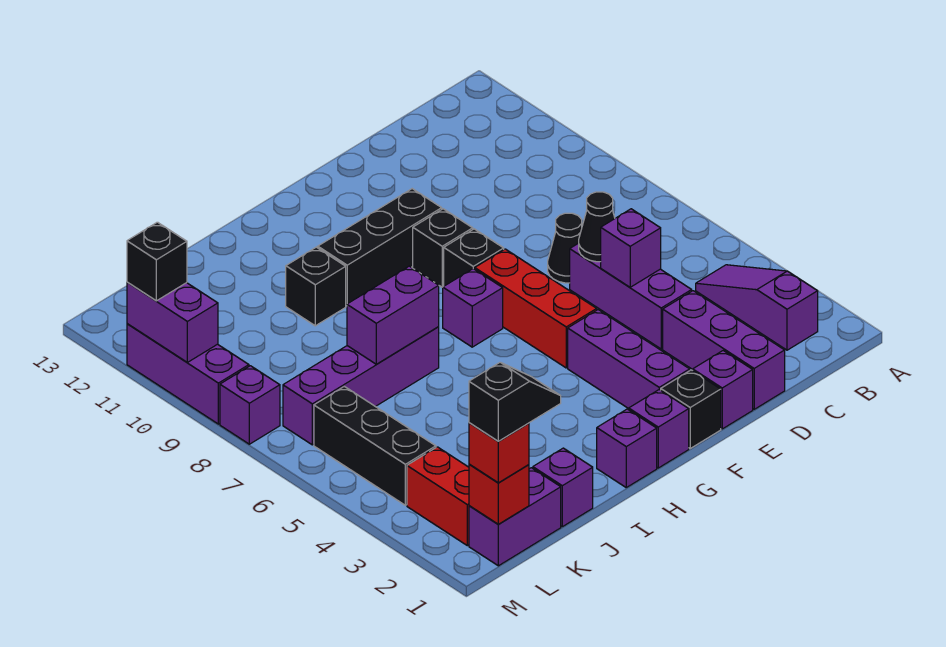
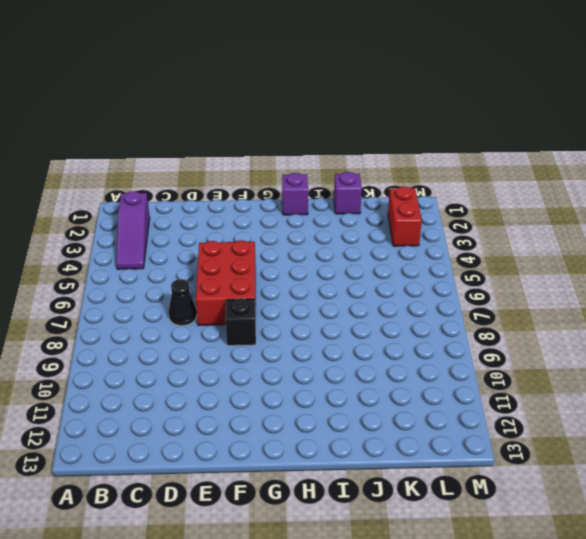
red brick E5:F7 level 1 -> red brick F5:F7 level 1
none -> purple brick D1:D3 level 1
none -> purple brick D4:D6 level 1
none -> purple brick E1 level 1
none -> black brick F1 level 1

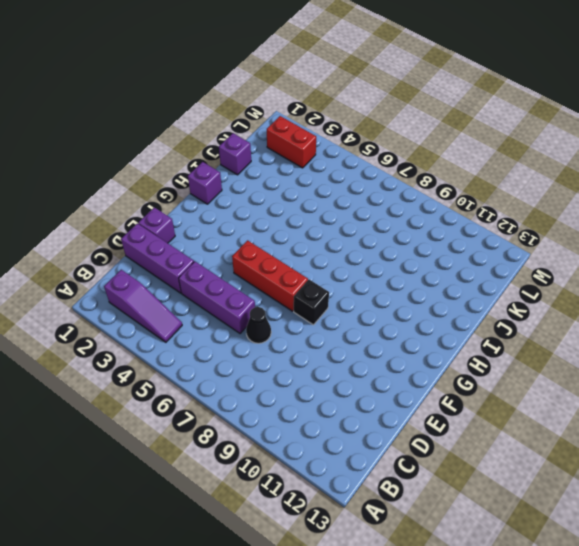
none -> black brick F1 level 1
none -> purple brick F2:F4 level 1
none -> black brick F9 level 1
none -> black brick F10:H10 level 1

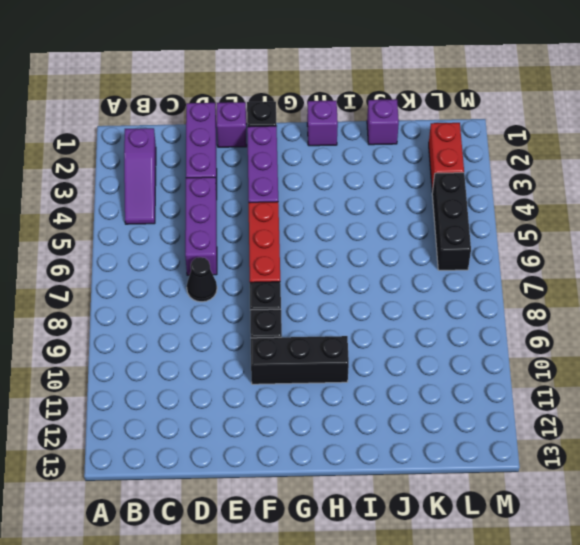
none -> purple brick G1 level 1
none -> purple brick G7 level 1
none -> purple brick I7:L7 level 1
none -> black brick I10 level 1

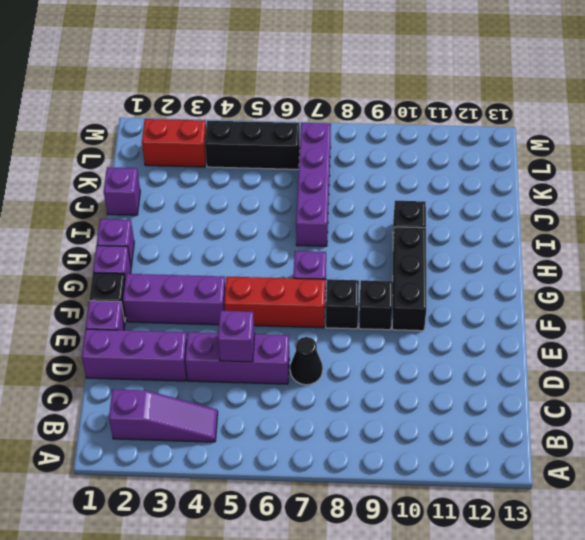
none -> purple brick K1:L1 level 1
none -> purple brick M8 level 1
none -> purple brick M9:M11 level 1
none -> black cone D6 level 2

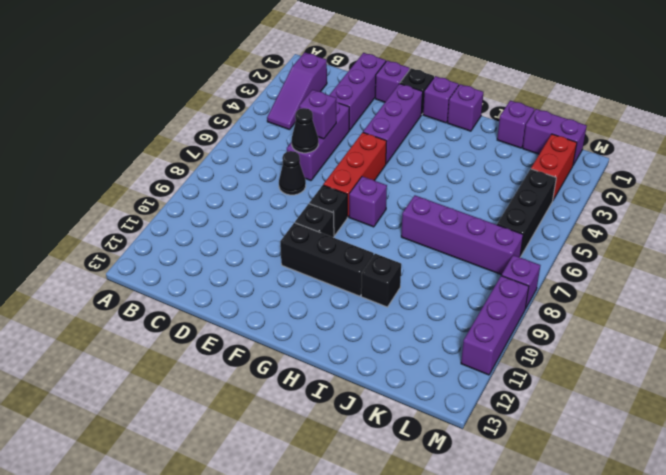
none -> purple brick I7:J7 level 2
none -> red brick L1 level 2
none -> purple brick M10:M11 level 2
none -> red brick L1 level 3

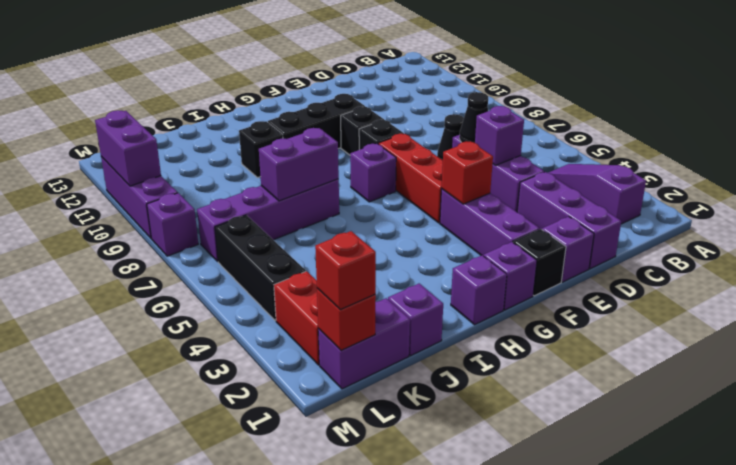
red brick F4 level 2 -> none
none -> black brick M11 level 3
none -> black slope K1:L1 level 4 top L

